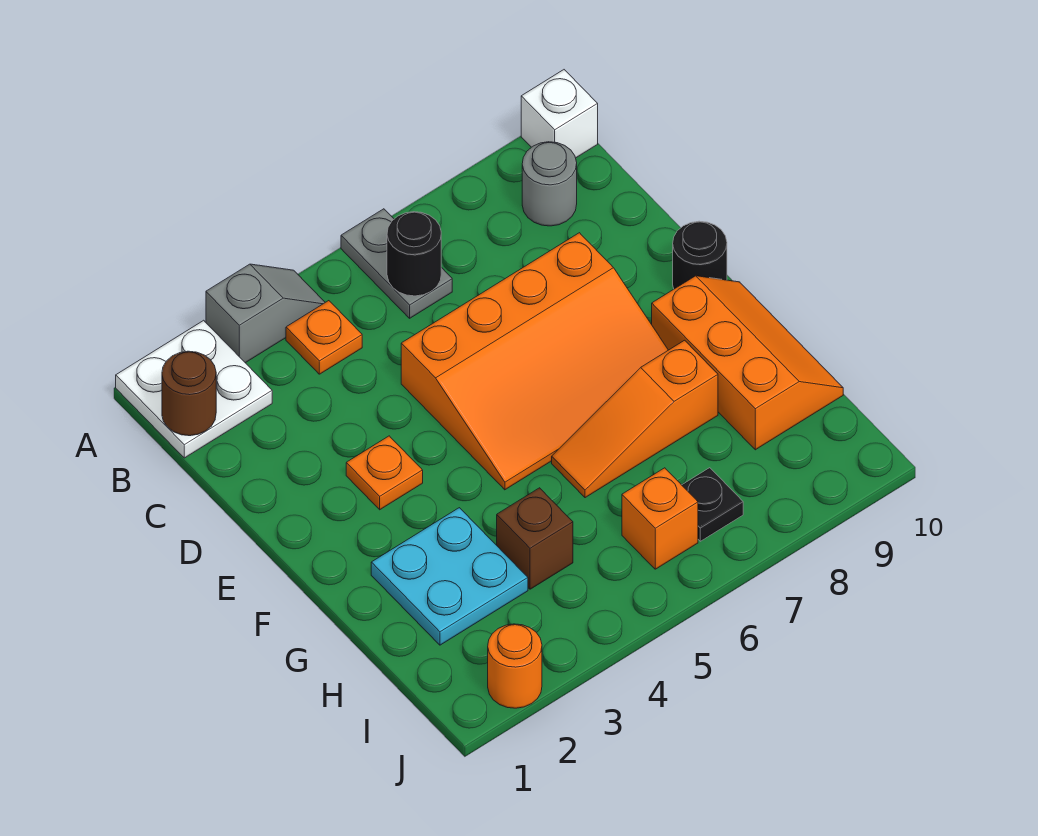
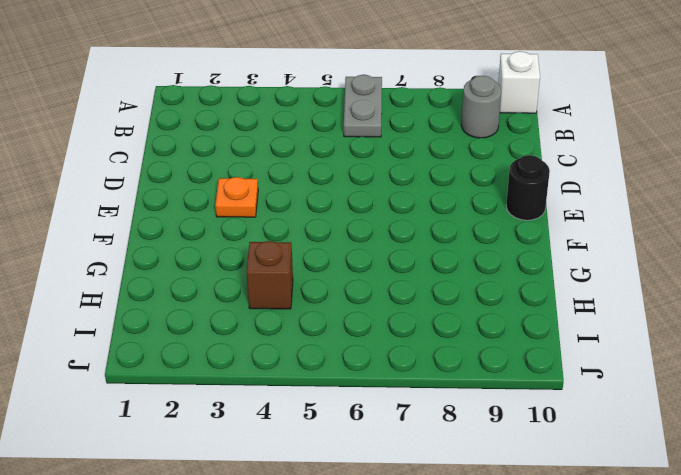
none -> white plate A1:B2 level 1
none -> grey slope A3:A4 level 1 top 3
none -> orange plate B4 level 1

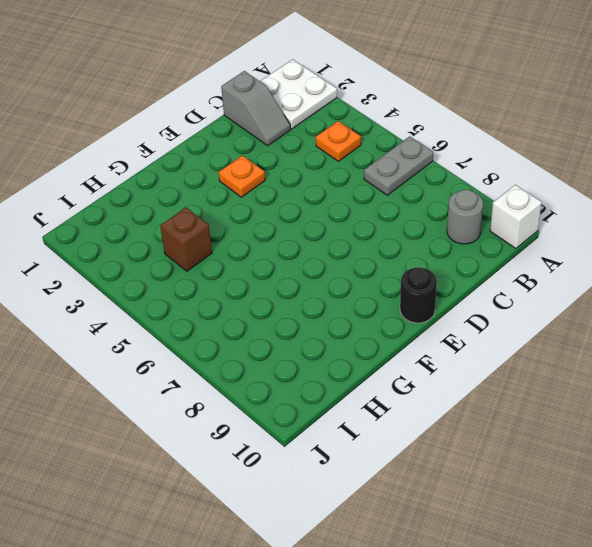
grey slope C1:C2 level 1 top 1 -> grey slope A3:A4 level 1 top 3
none -> orange slope D5:F8 level 1 top D
none -> orange slope F9:H10 level 1 top 9
none -> cyan plate G2:H3 level 1

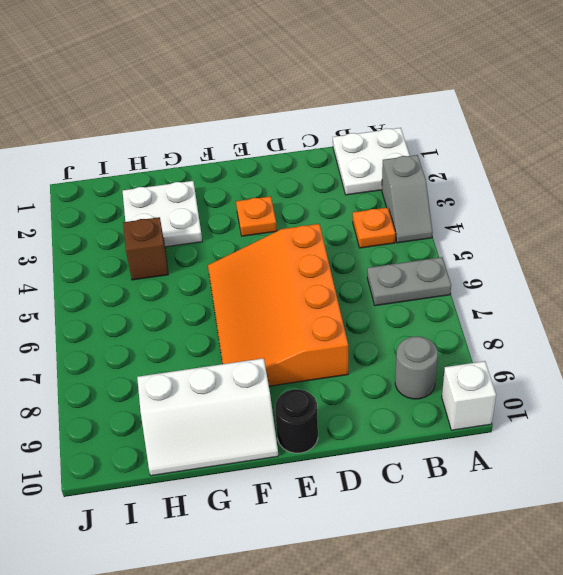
white slope F9:H10 level 1 top 9 -> orange slope F9:H10 level 1 top 9
white plate G2:H3 level 1 -> cyan plate G2:H3 level 1
none -> orange slope G6:G8 level 1 top 8
none -> orange brick I6 level 1
none -> black plate I7 level 1

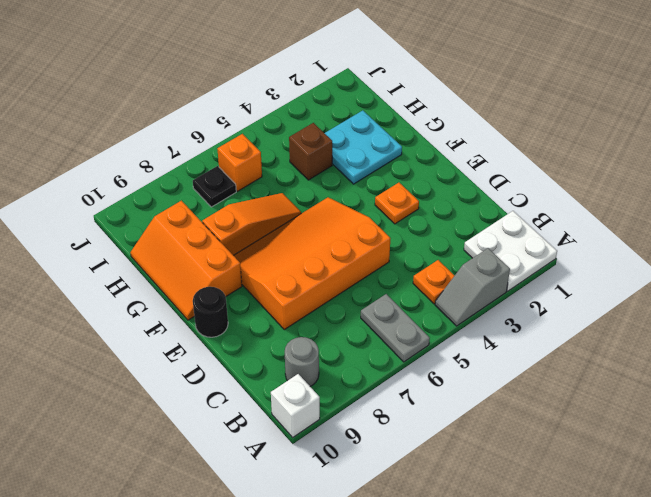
none -> orange round brick J2 level 1
none -> brown round brick B1 level 2
none -> black round brick B6 level 2

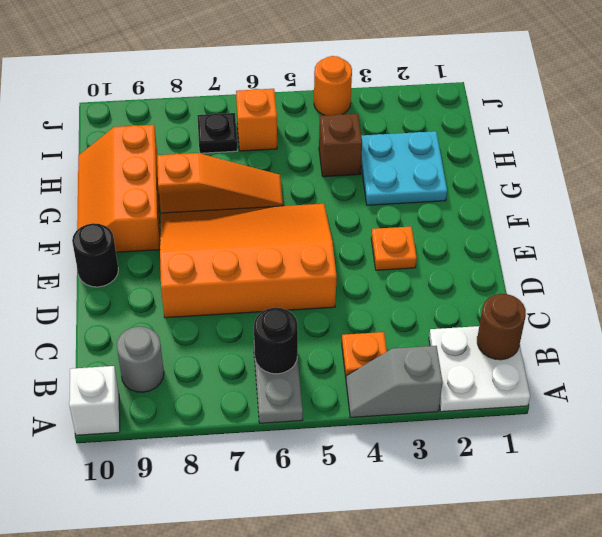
orange round brick J4 level 1 -> orange round brick J2 level 1

